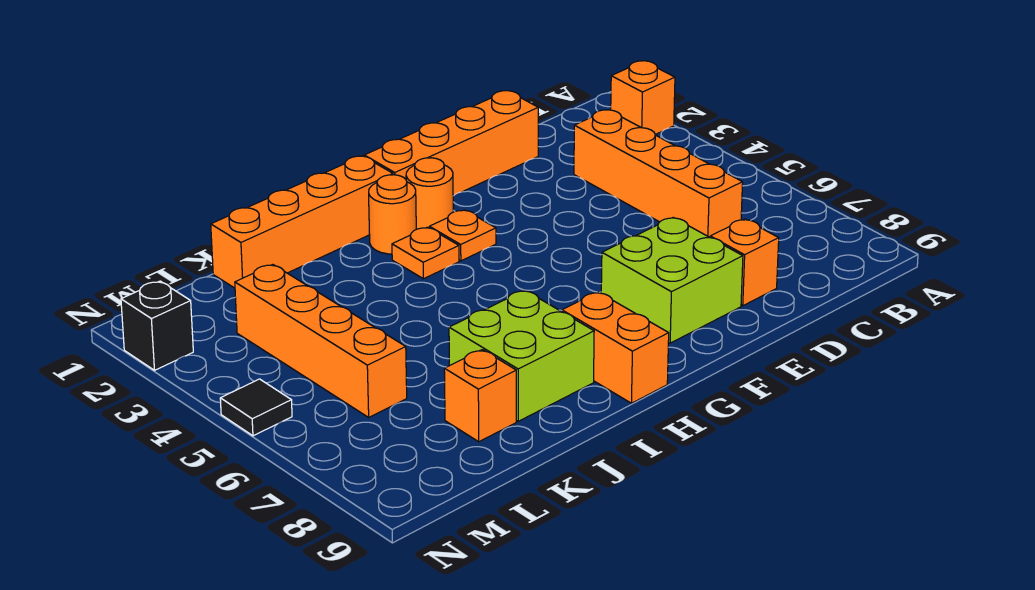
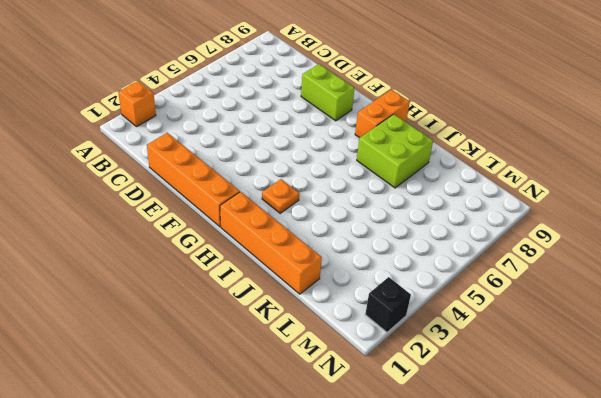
lime brick E8:F8 level 1 -> lime brick E7:F8 level 1
none -> orange brick C3:C6 level 1
none -> orange brick D8 level 1
none -> orange round brick G2 level 1

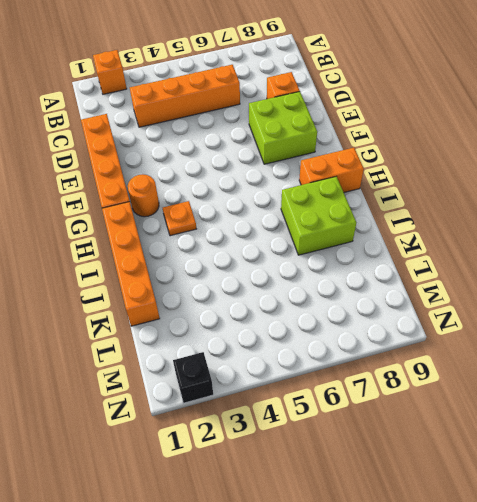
none -> orange plate G3 level 1
none -> orange round brick H2 level 1
none -> orange brick K8 level 1

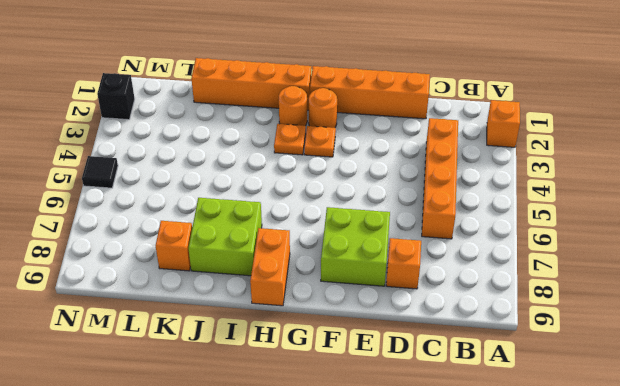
none -> orange brick L3:L6 level 1

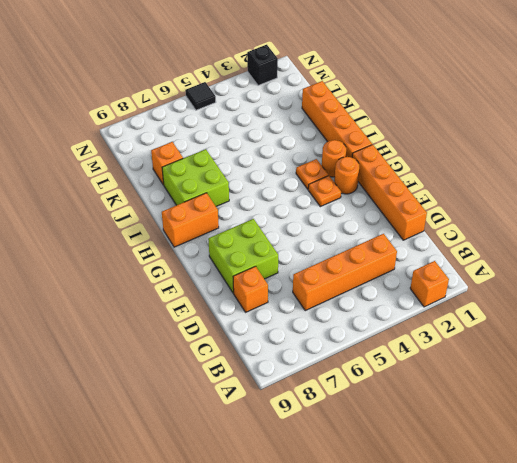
none -> orange brick L3:L6 level 1

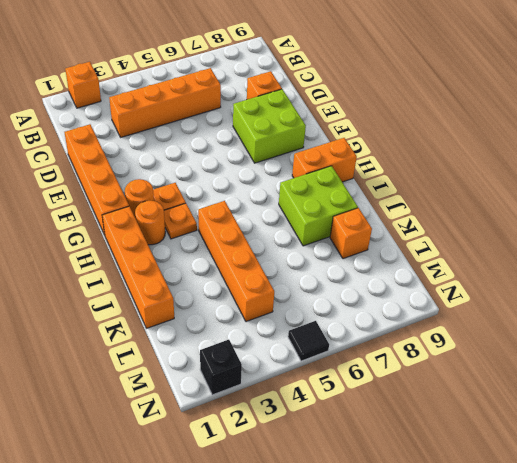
orange brick I4:L4 level 1 -> orange brick L3:L6 level 1

